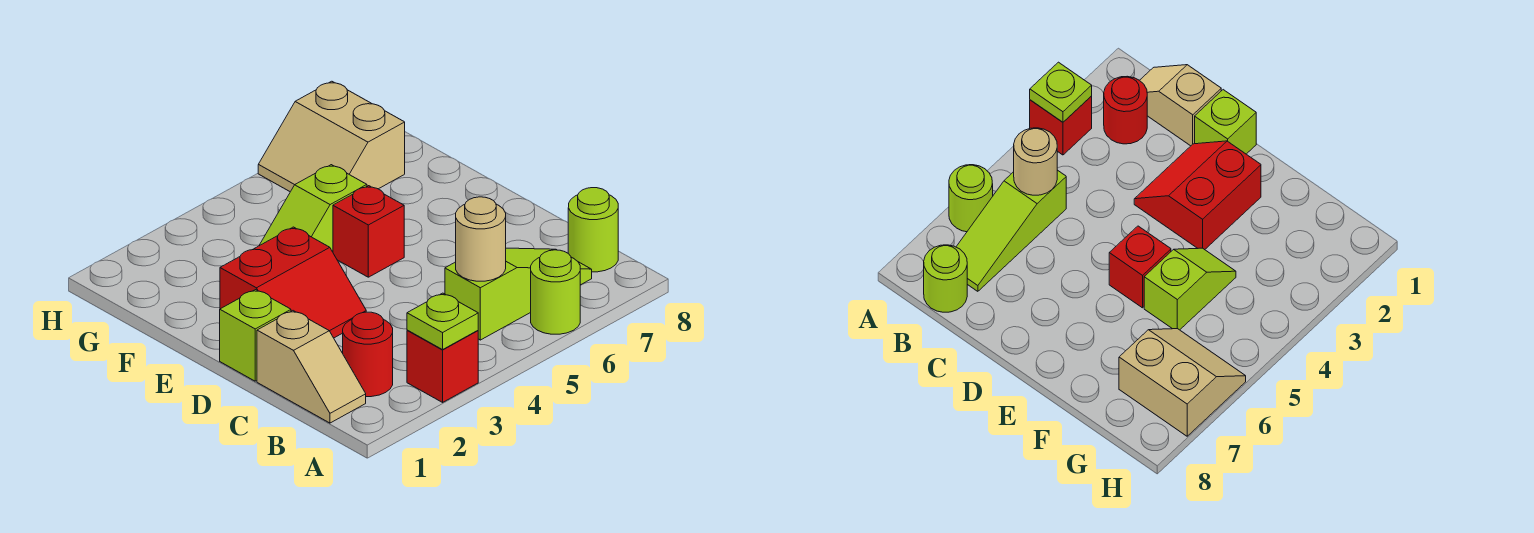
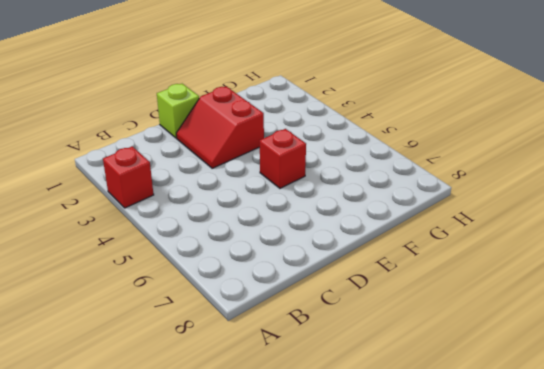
none -> lime round brick A6 level 1
none -> tan slope B1:C1 level 1 top C
none -> red round brick B2 level 1

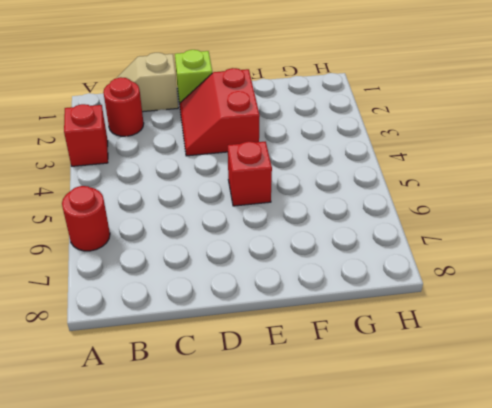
red round brick A6 level 1 -> lime round brick A6 level 1
none -> lime slope B5:B7 level 1 top 5
none -> lime round brick B8 level 1
none -> lime slope F4:F5 level 1 top 5

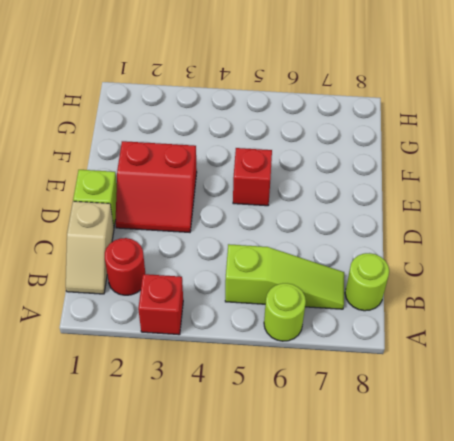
none -> lime slope F4:F5 level 1 top 5
none -> tan slope G6:H7 level 1 top 7
none -> lime plate A3 level 2

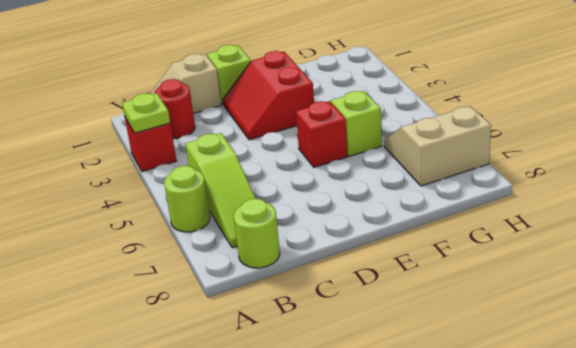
none -> tan round brick B5 level 2

